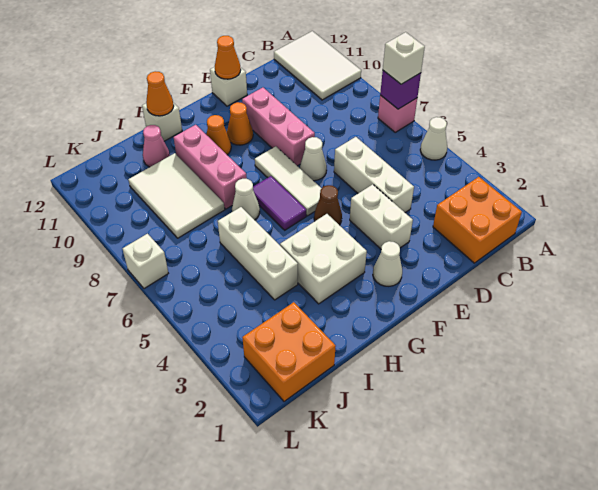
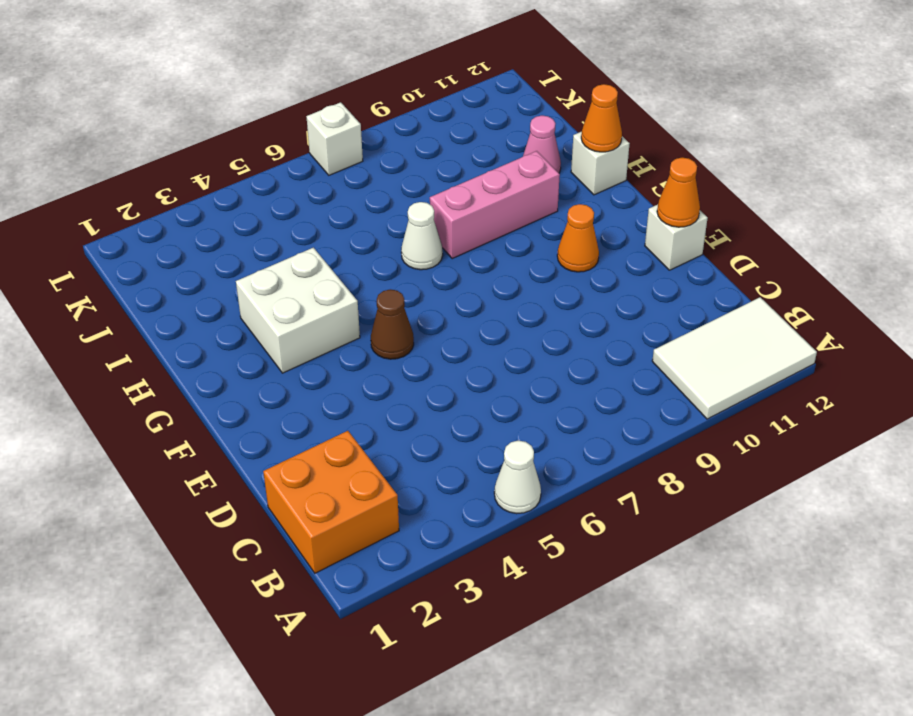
none -> pink brick A7 level 1
none -> white brick D4:D6 level 1
none -> white brick E3:E4 level 1

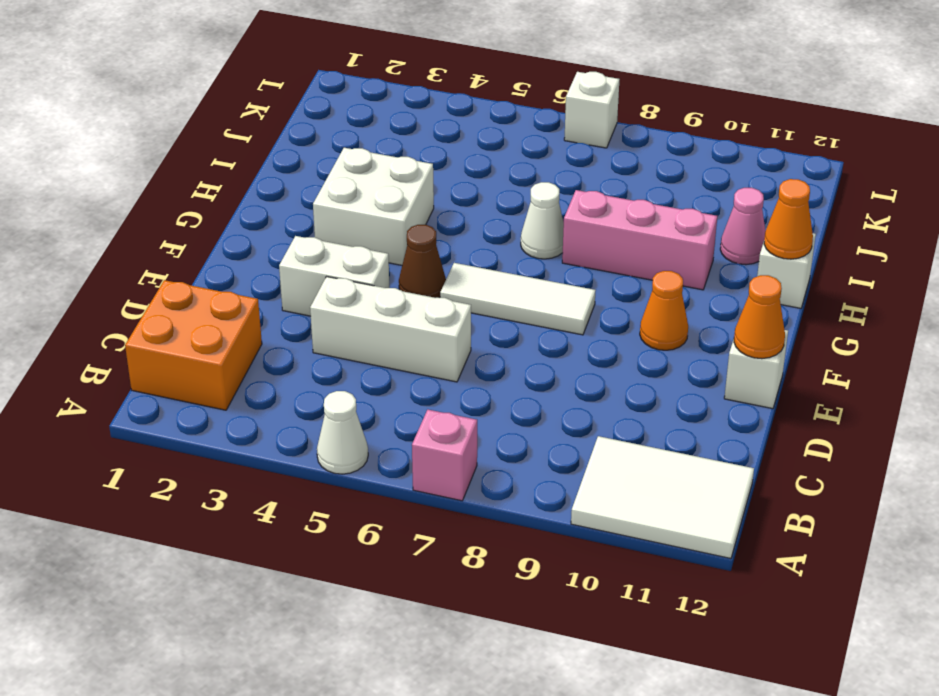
none -> white cone E7 level 1
none -> pink brick E8:E10 level 1
none -> white cone F2 level 1

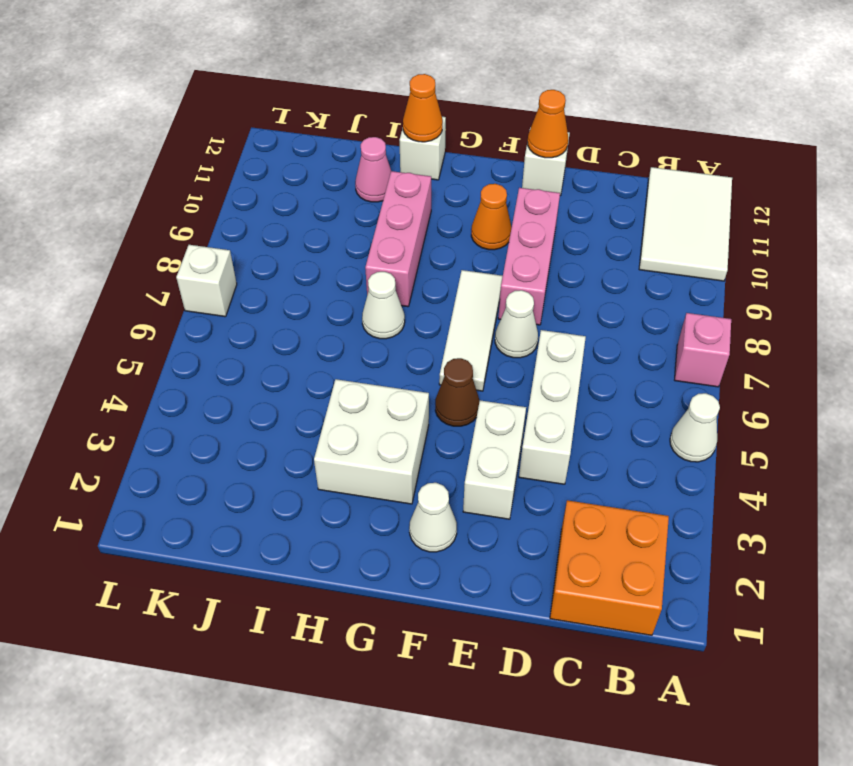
none -> purple tile G6:G7 level 1
none -> orange cone G10 level 1
none -> white brick I4:I6 level 1

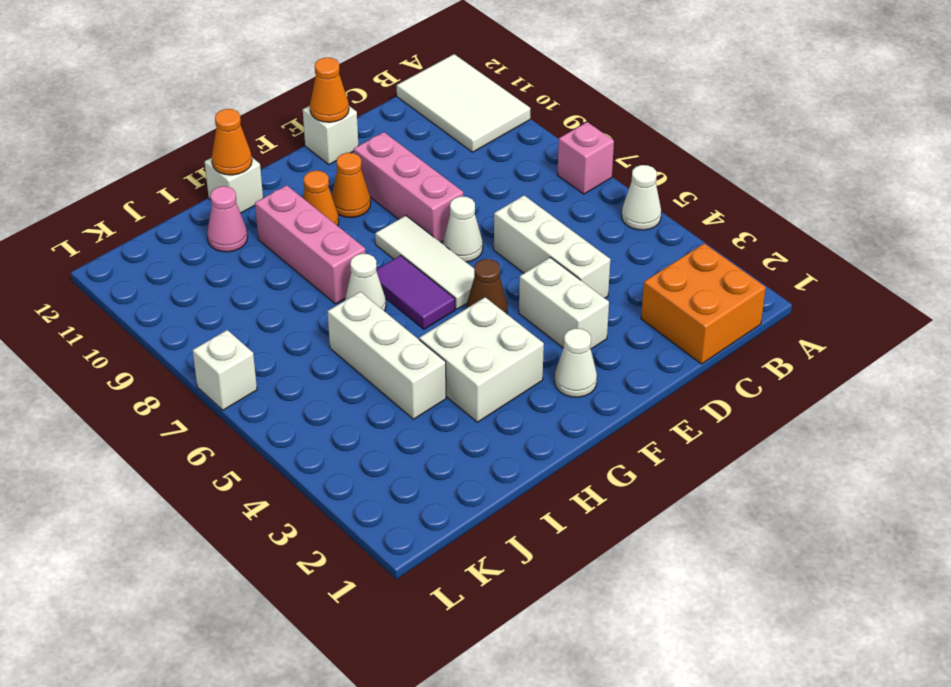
none -> white tile I8:J10 level 1
none -> orange brick J1:K2 level 1
none -> purple brick A7 level 2

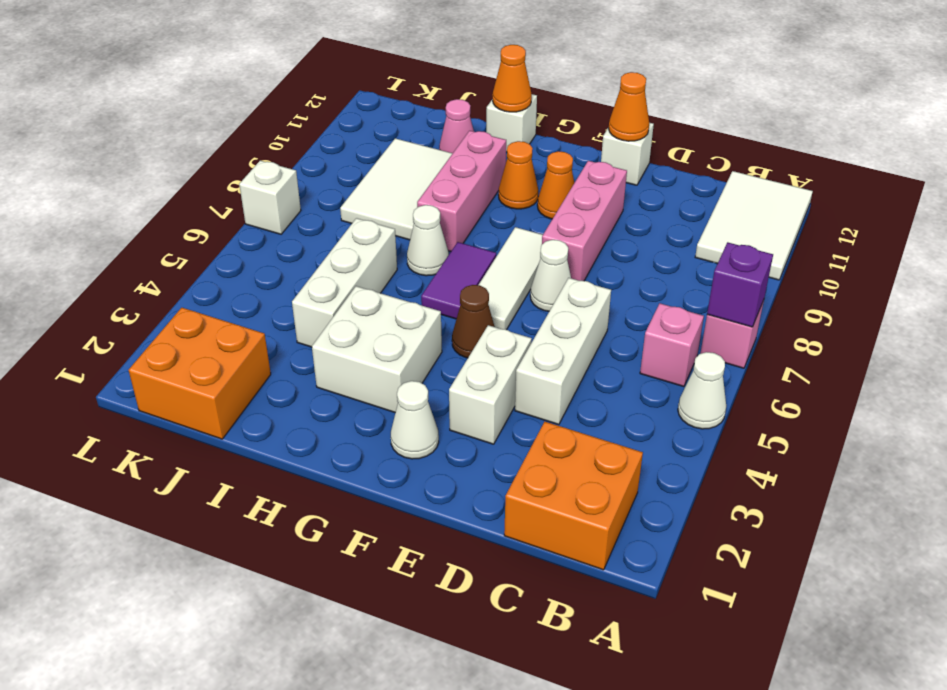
pink brick B6 level 1 -> none
none -> white brick A7 level 3

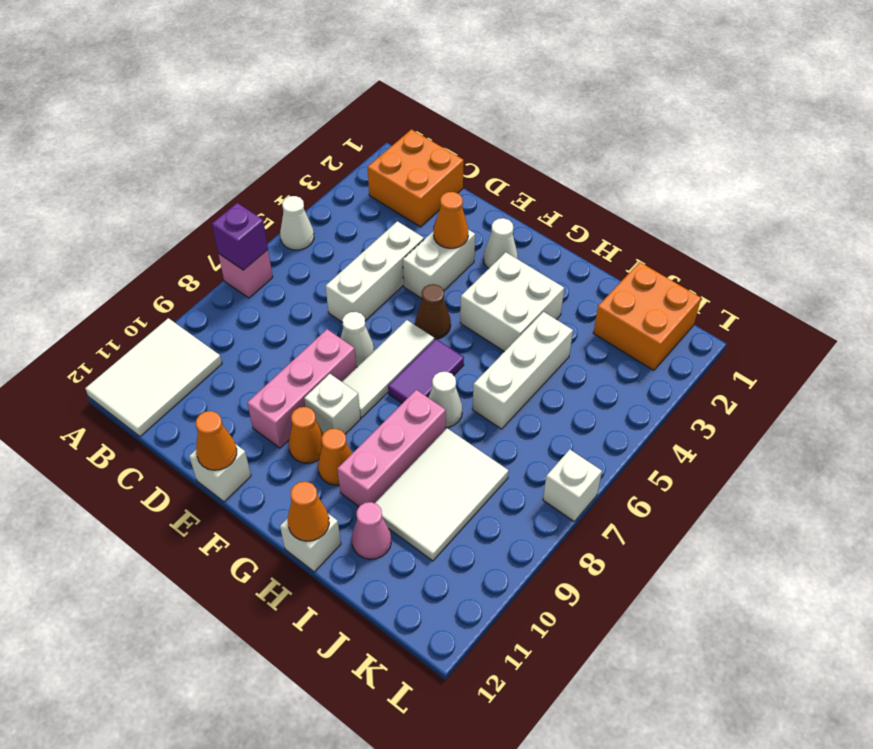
orange cone E3 level 2 -> none
white brick F9 level 1 -> white brick A7 level 3

